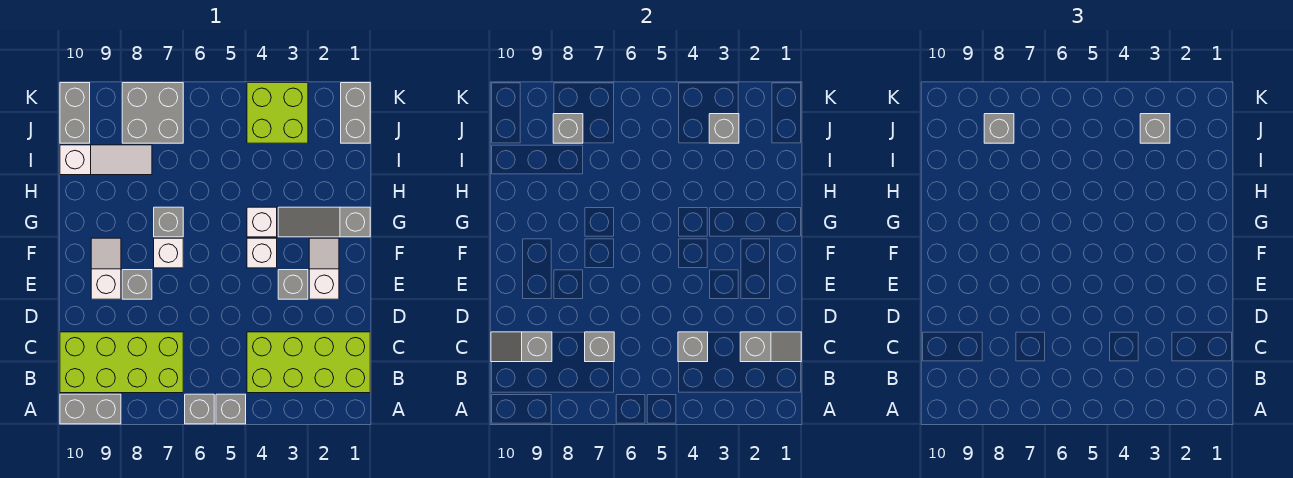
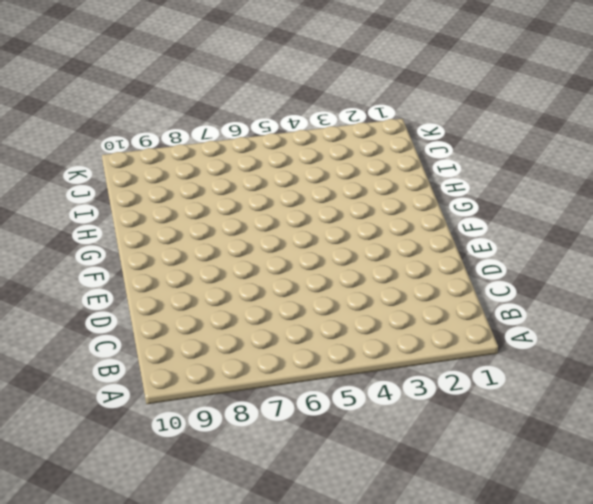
none -> grey brick A5 level 1
none -> grey brick A6 level 1
none -> grey brick A9:A10 level 1

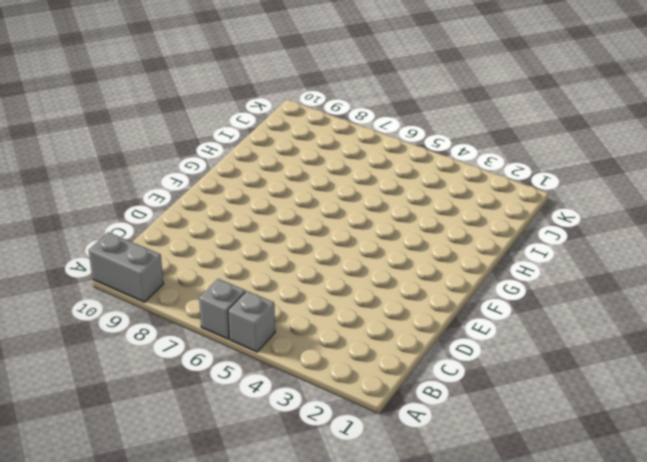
none -> lime brick B1:C4 level 1
none -> lime brick B7:C10 level 1
none -> white slope E2:F2 level 1 top E

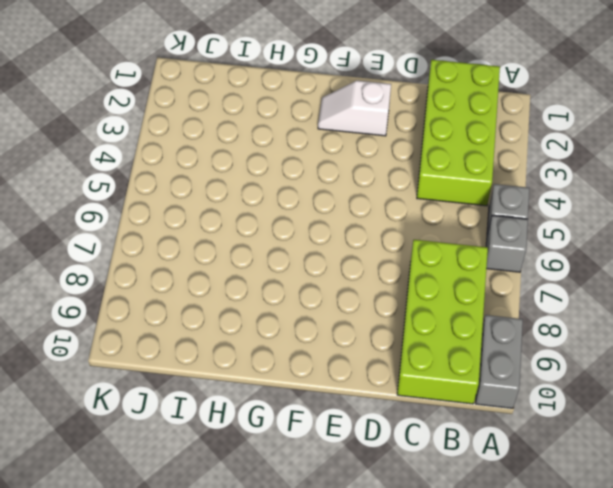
none -> grey brick E3 level 1
none -> grey brick E8 level 1
none -> white slope E9:F9 level 1 top E

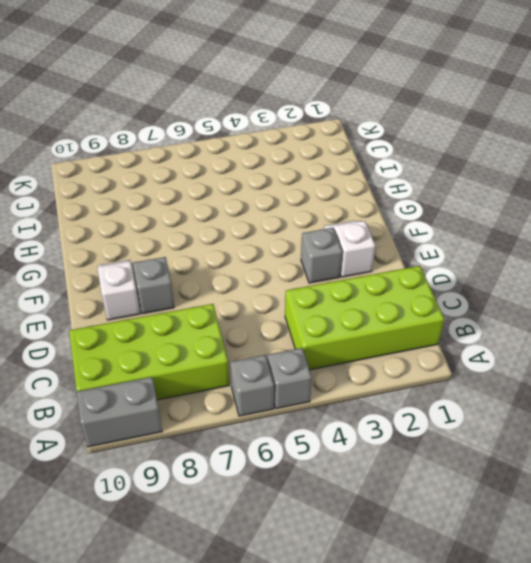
none -> white brick F4 level 1
none -> white brick F7 level 1
none -> grey slope G1:G3 level 1 top 1

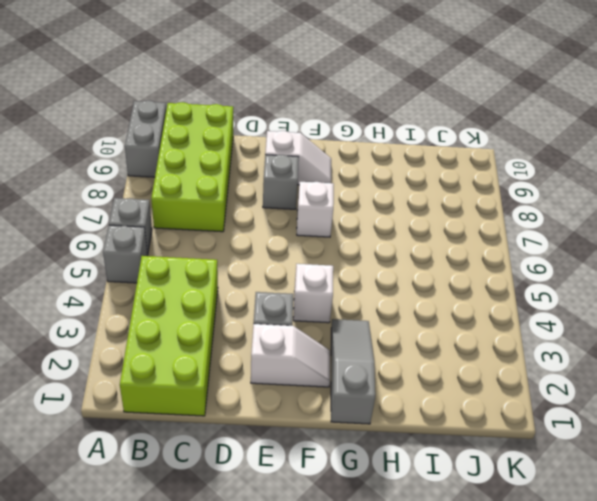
none -> white brick G4 level 1
none -> grey brick G7 level 1
none -> white slope I8:I10 level 1 top 10

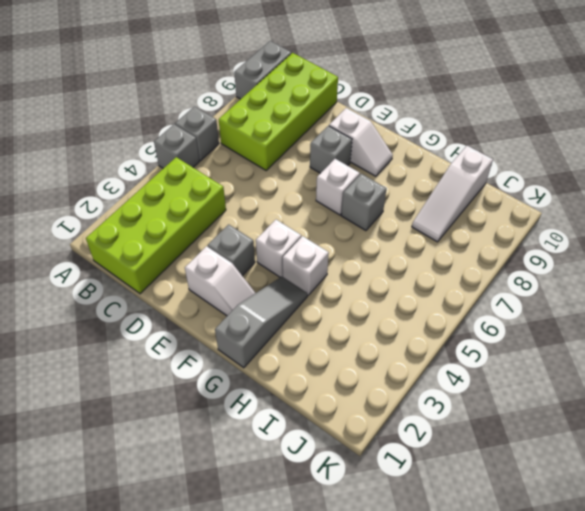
none -> grey brick J1:K1 level 1
none -> lime brick J3:K4 level 1
none -> grey brick J7:K8 level 1

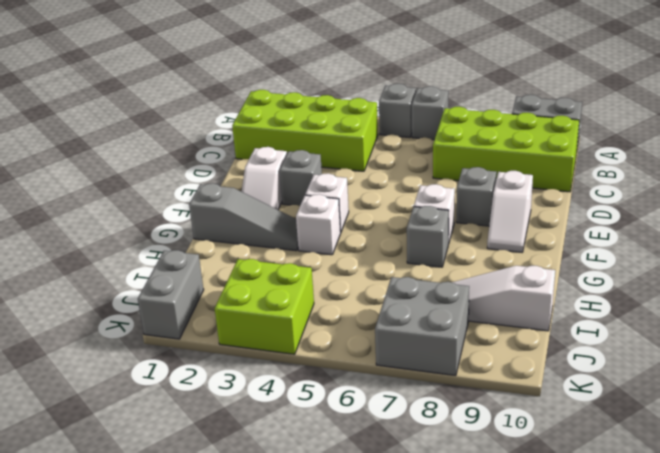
none -> grey brick J10:K10 level 1
none -> grey slope C1:C2 level 2 top 2
none -> grey brick C4 level 2

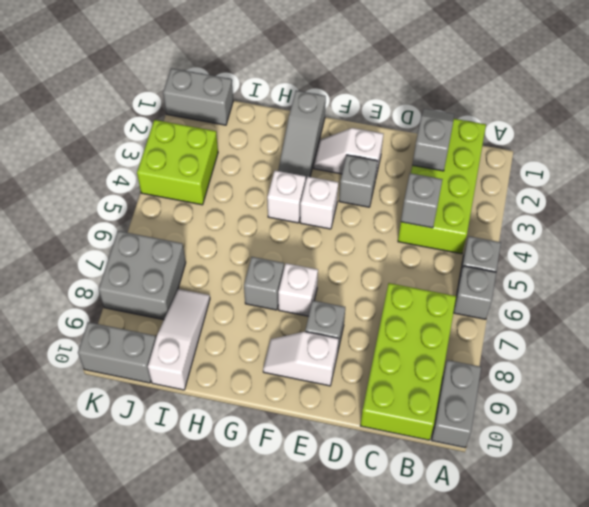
none -> grey brick C7 level 2
none -> grey slope C9:C10 level 2 top 9
none -> grey brick J3 level 2

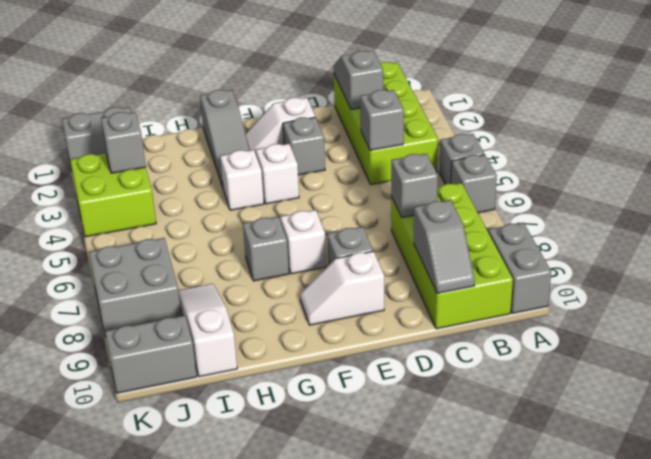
none -> grey brick J8 level 2
none -> grey brick J3 level 3
none -> grey brick J8 level 3

